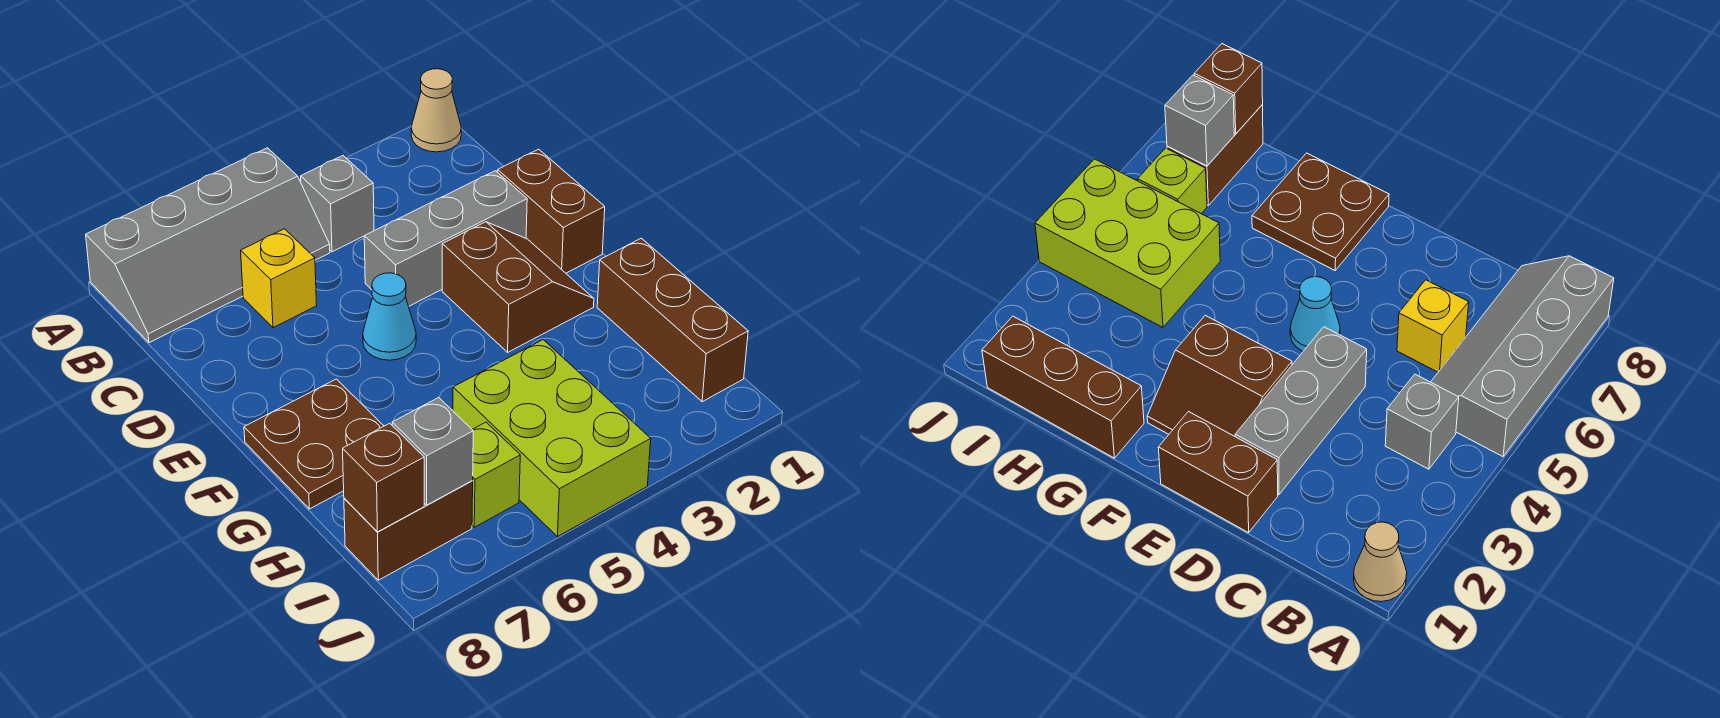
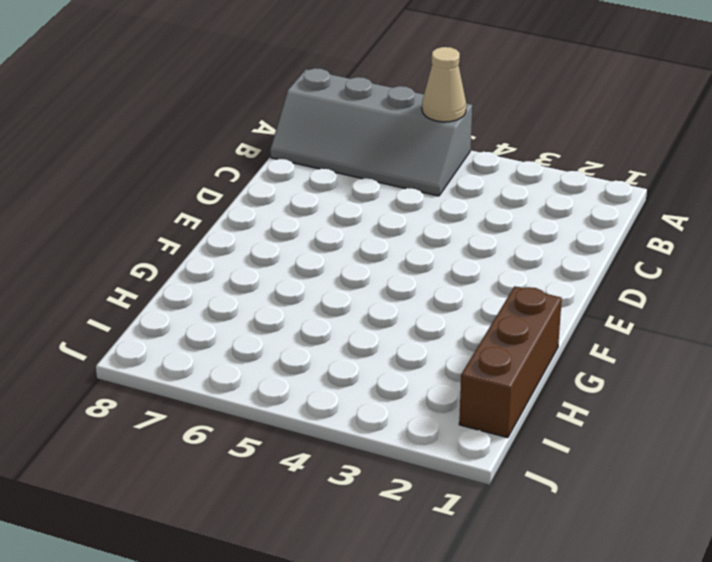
tan cone A5 level 2 -> tan cone A1 level 1
none -> grey brick B4 level 1
none -> yellow brick C6 level 1
none -> brown brick D1:E1 level 1

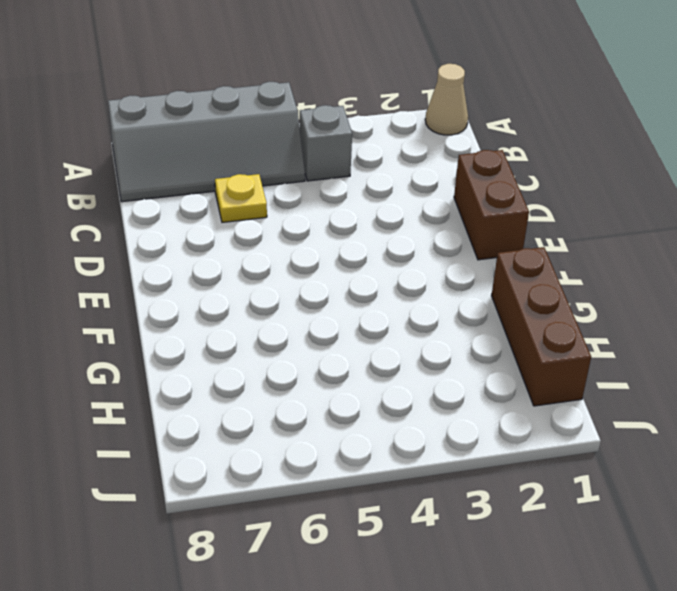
yellow plate C6 level 1 -> yellow brick C6 level 1
none -> grey brick D2:D4 level 1
none -> brown slope E2:F3 level 1 top 3
none -> cyan cone E5 level 1

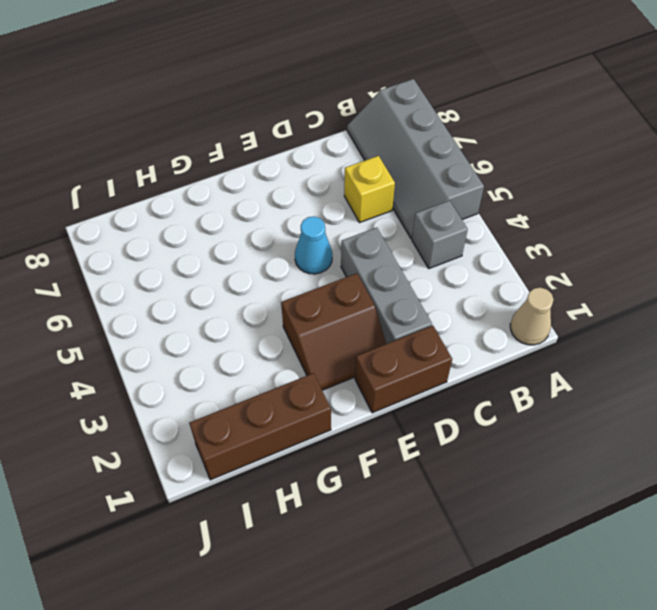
none -> brown plate F7:G8 level 1
none -> lime brick H4:J5 level 1
none -> lime brick I6 level 1

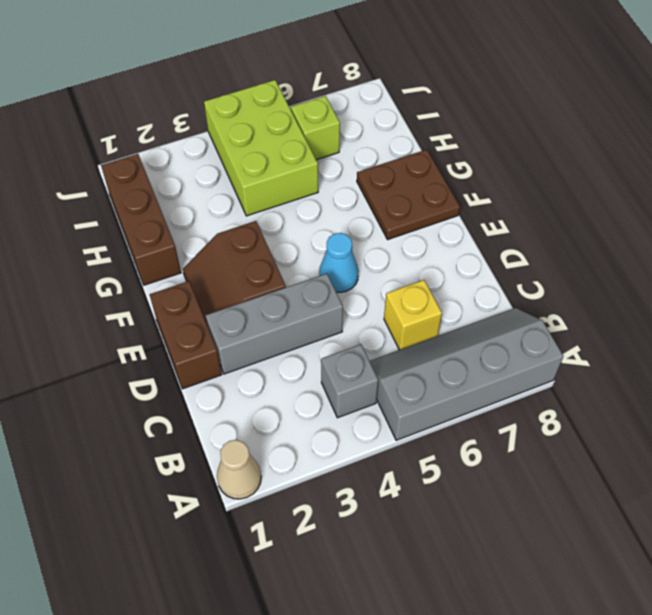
none -> brown brick I7:I8 level 1
none -> grey brick I7 level 2
none -> brown brick I8 level 2

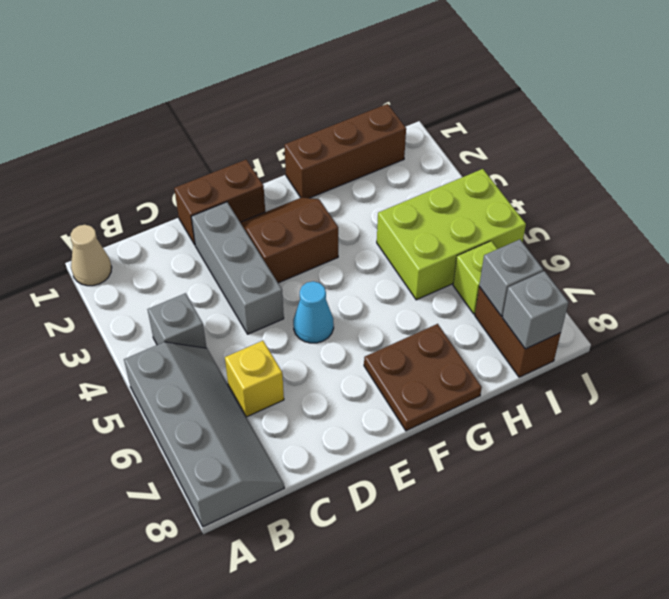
grey brick I8 level 2 -> brown brick I8 level 2

